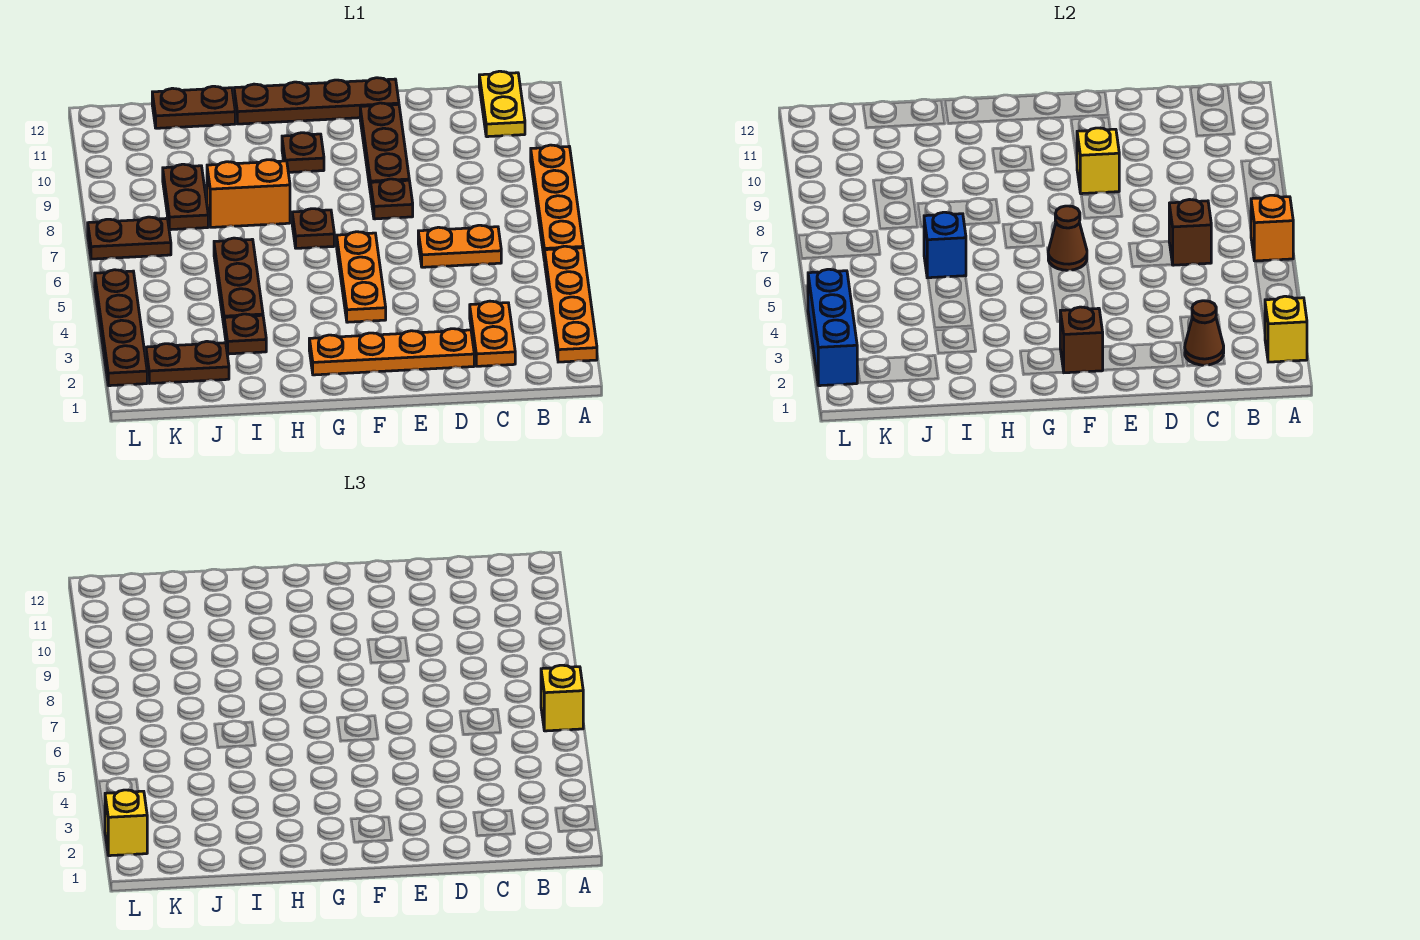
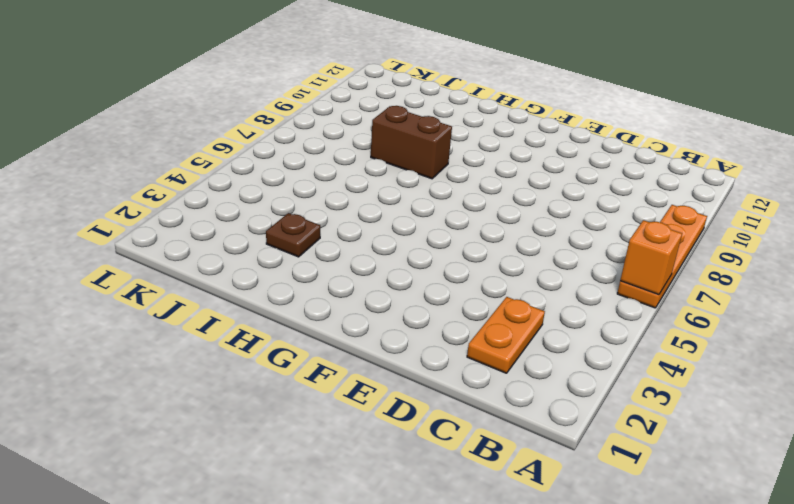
brown brick H8:I8 level 1 -> orange brick H8:I8 level 1
none -> orange plate A2:A5 level 1
none -> yellow plate B11:B12 level 1
none -> orange plate C6:D6 level 1
none -> orange plate D2:G2 level 1

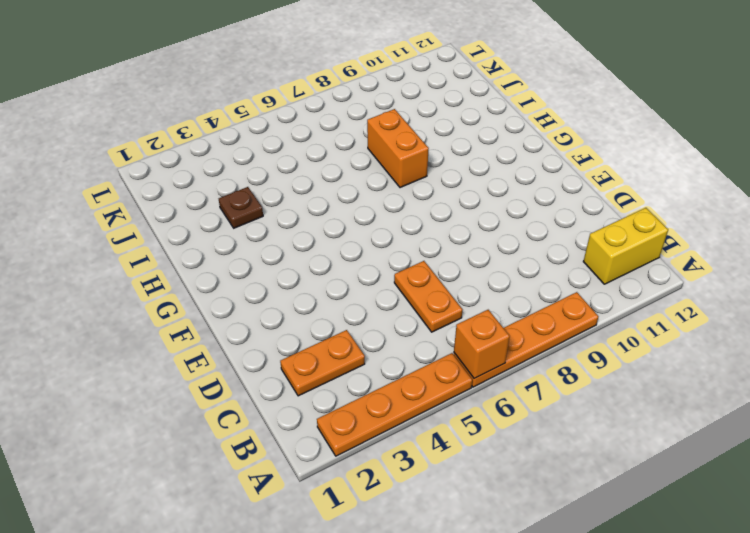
yellow brick B11:B12 level 1 -> yellow plate B11:B12 level 1
none -> orange plate D2:G2 level 1
none -> brown plate E8 level 1
none -> brown plate E9:E11 level 1
none -> brown plate E12:H12 level 1

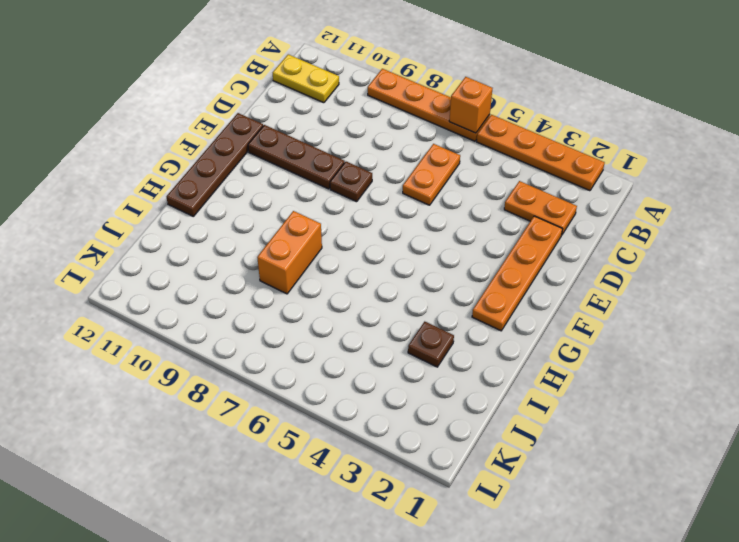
none -> orange plate F4:F6 level 1
none -> brown plate G7 level 1
none -> brown plate G10 level 1
none -> brown plate I4:I6 level 1

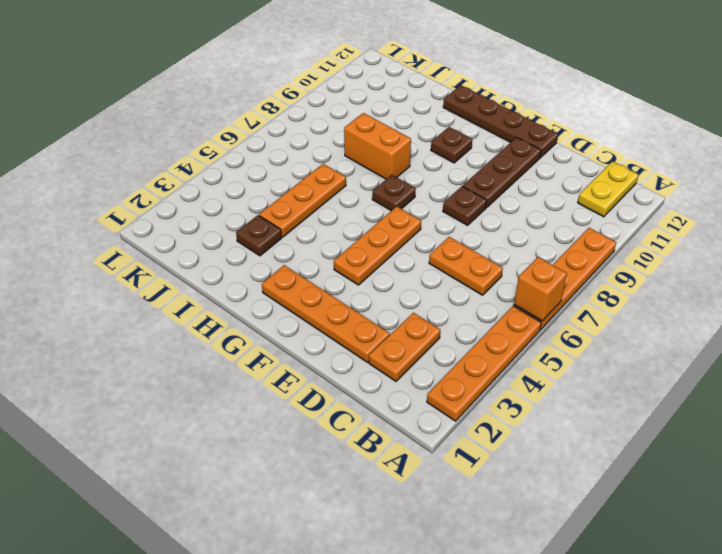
orange plate I4:I6 level 1 -> brown plate I4:I6 level 1
none -> brown plate I12:J12 level 1
none -> brown plate J2:K2 level 1
none -> brown plate J8:J9 level 1
none -> brown plate K7:L7 level 1

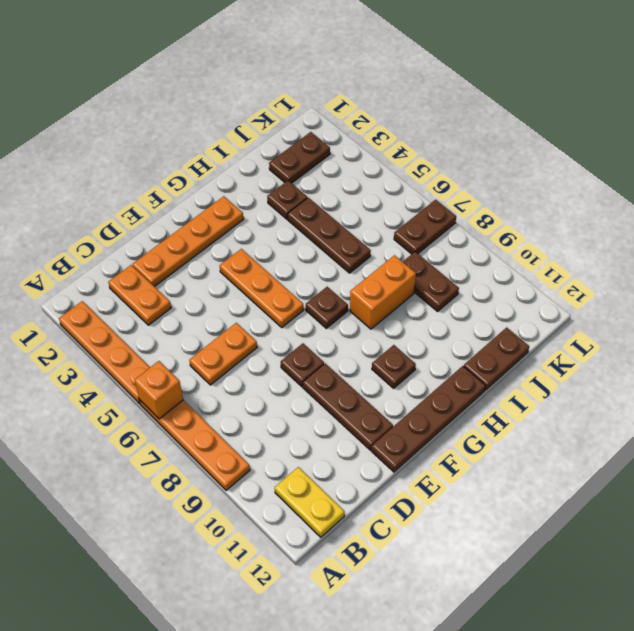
none -> brown plate L2:L5 level 1
none -> yellow brick A2 level 2
none -> brown cone C2 level 2
none -> brown brick C6 level 2

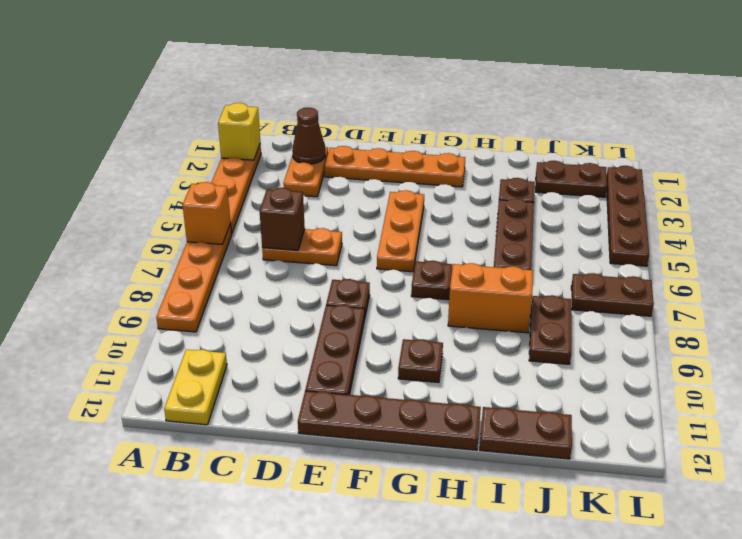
none -> yellow brick E9 level 2
none -> brown brick F2 level 2
none -> brown cone F6 level 2
none -> blue brick I6 level 2

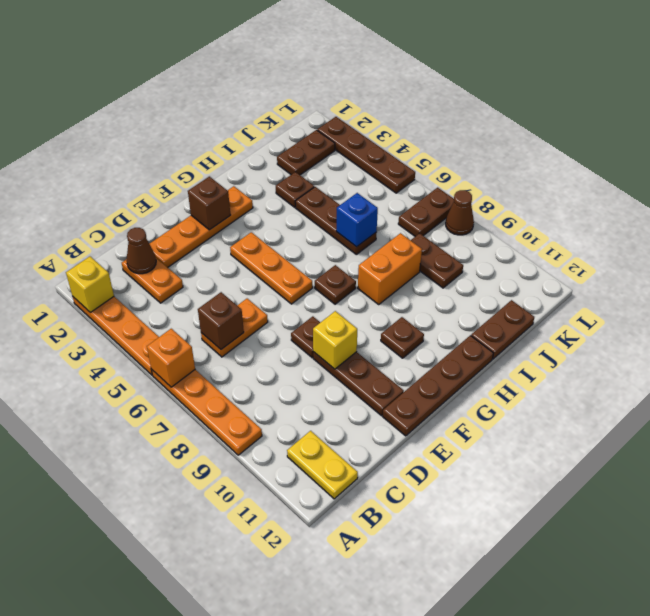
brown cone L8 level 1 -> brown cone F6 level 2
none -> blue brick L2:L4 level 2
none -> yellow brick A6 level 3
none -> yellow brick L2 level 3

